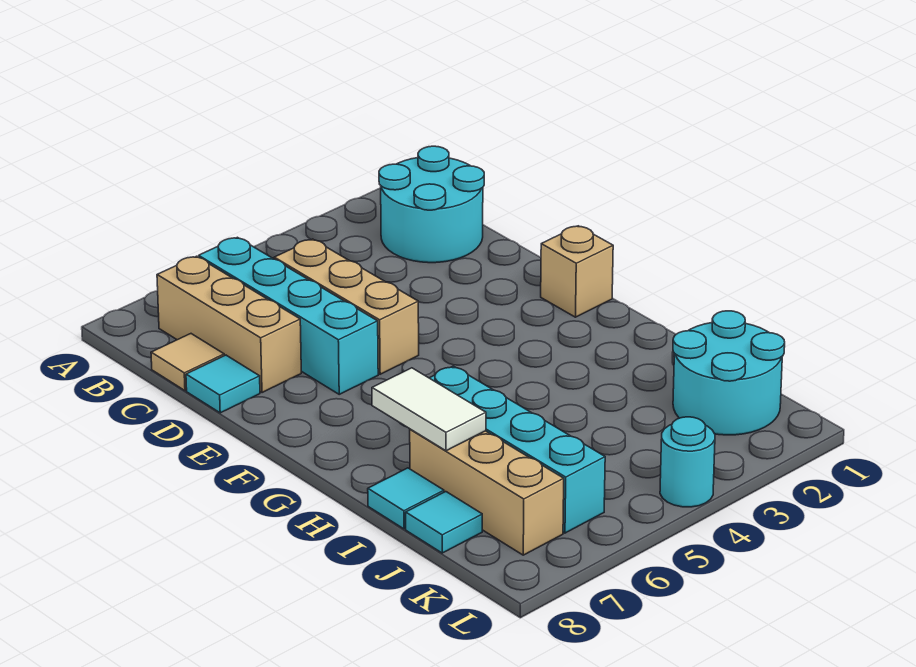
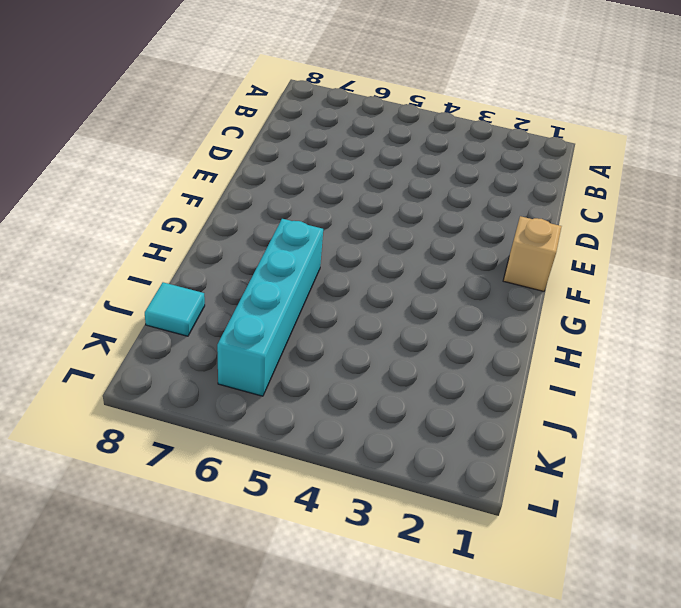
none -> cyan round brick B1:C2 level 1
none -> cyan brick B6:E6 level 1
none -> tan brick B7:D7 level 1

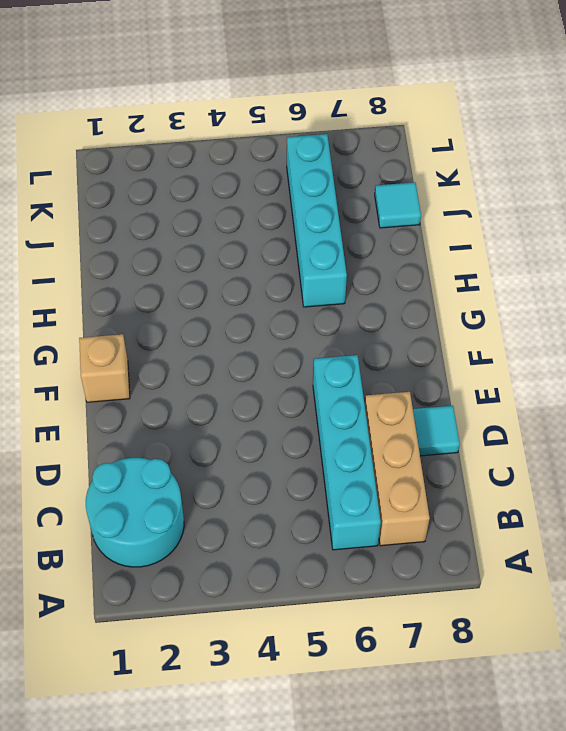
none -> tan brick C5:E5 level 1
none -> tan tile C8 level 1
none -> tan brick I7:K7 level 1

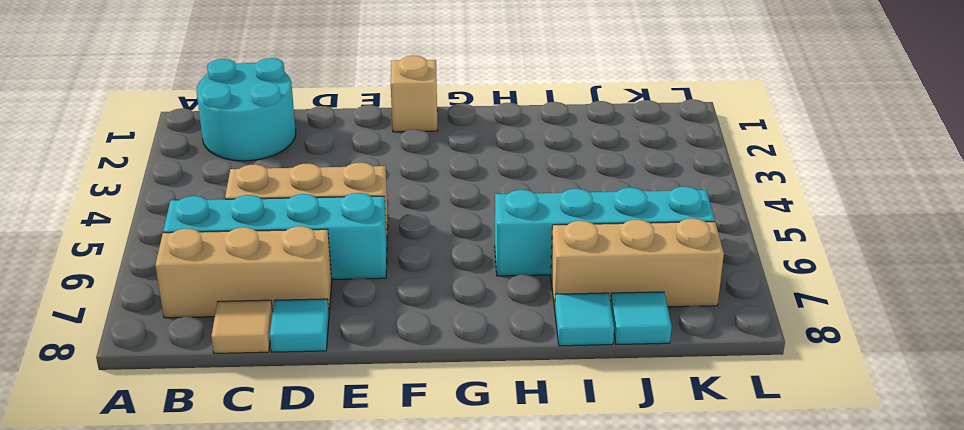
none -> cyan round brick J1:K2 level 1
none -> cyan round brick L4 level 1
none -> white tile H7:I7 level 2

